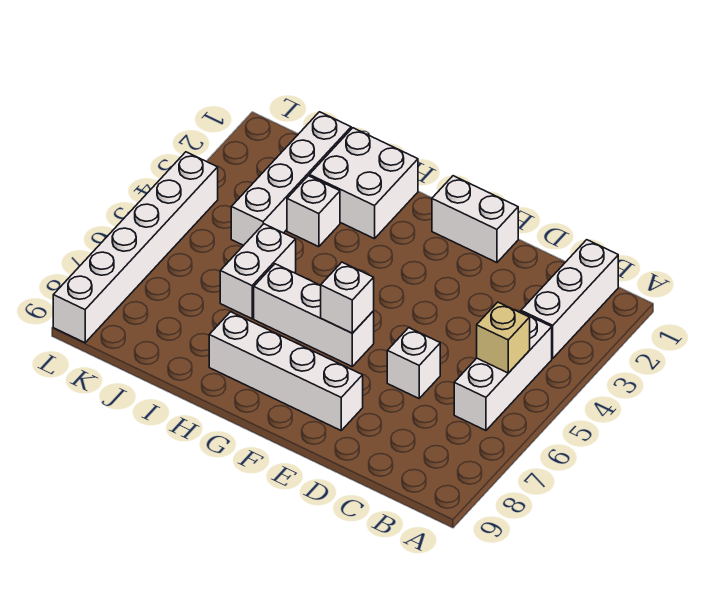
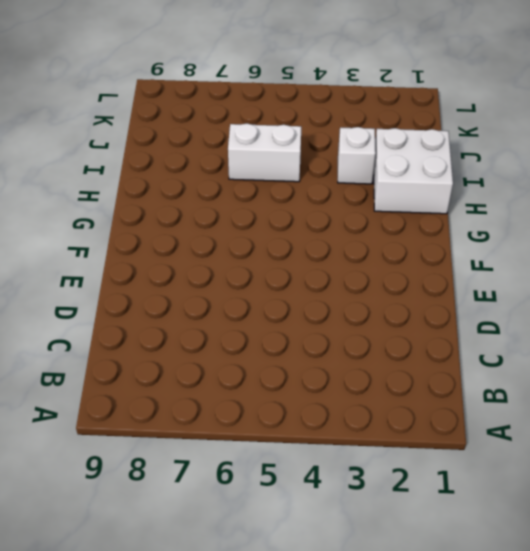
none -> white brick B1:B3 level 1
none -> white brick B4:B6 level 1
none -> white brick D6 level 1

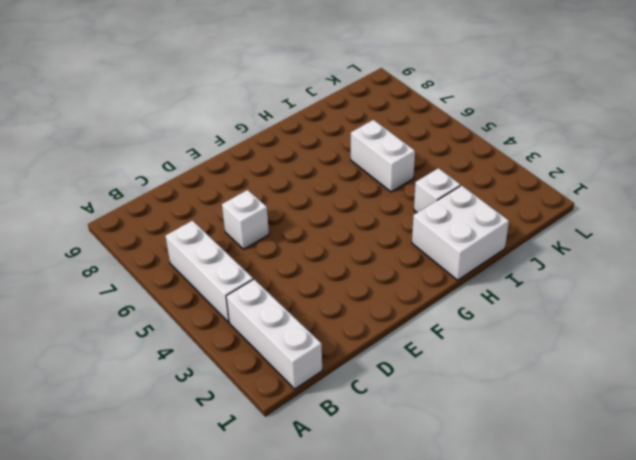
none -> white brick E1:F1 level 1
none -> white brick E8:H8 level 1
none -> white brick F6:H6 level 1

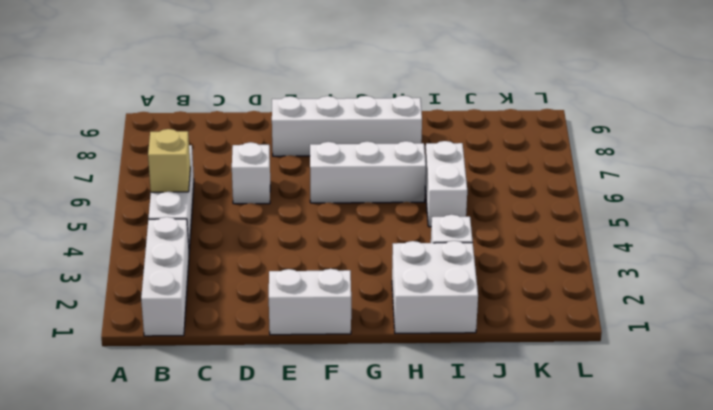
none -> white brick J1:J4 level 1
none -> white brick L4:L9 level 1
none -> white brick F6 level 2

